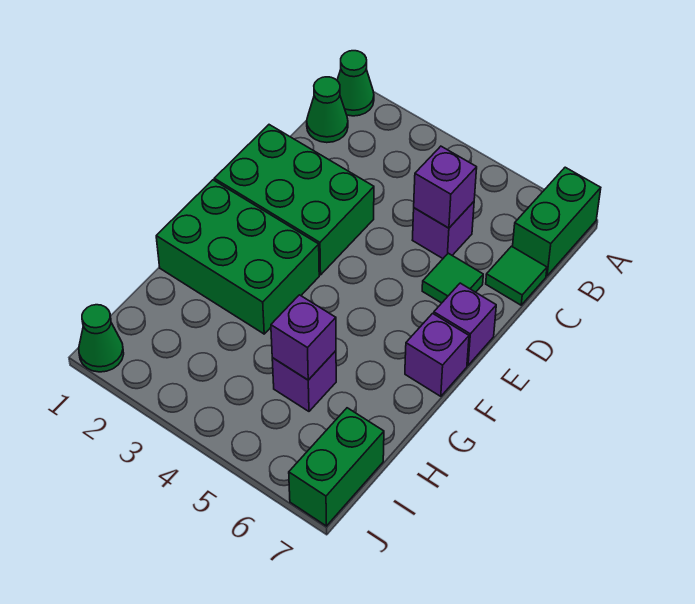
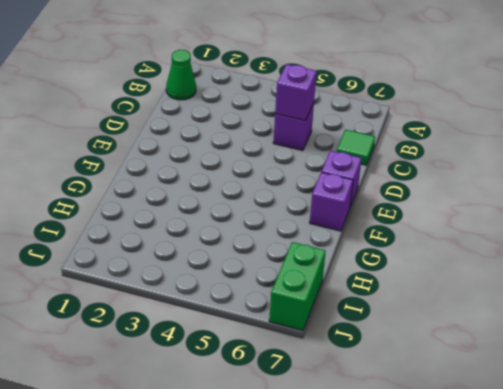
none -> green cone A1 level 1
none -> green brick A7:B7 level 1
none -> green brick D1:E3 level 1

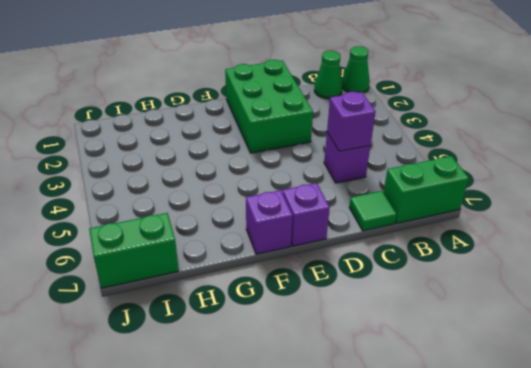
none -> green tile D6 level 1
none -> green brick F1:G3 level 1
none -> purple brick H5 level 1

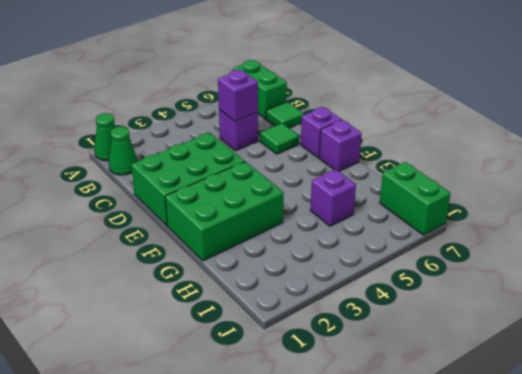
none -> green cone J1 level 1
none -> purple brick H5 level 2

